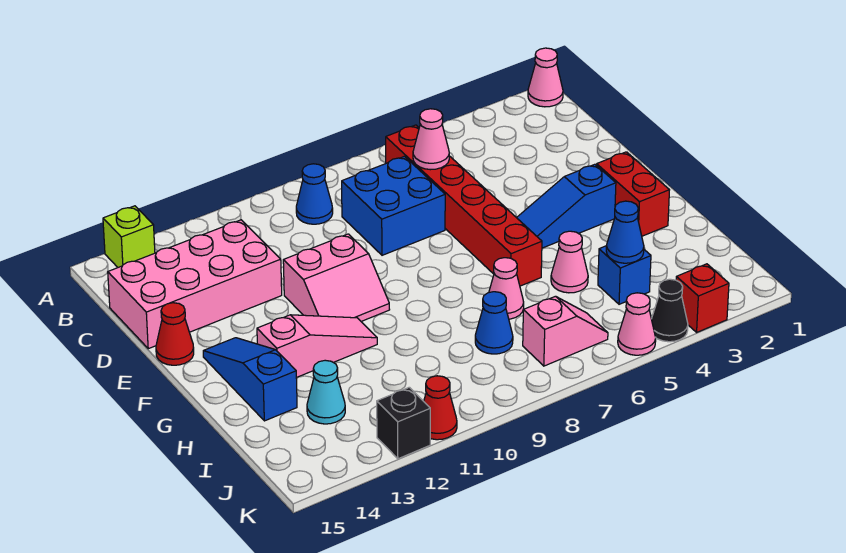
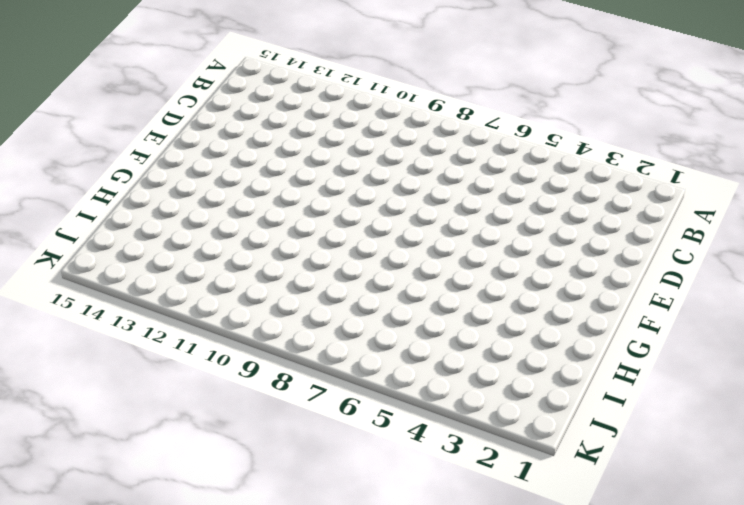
none -> pink cone A1 level 1
none -> lime brick A14 level 1
none -> red brick B6:G6 level 1

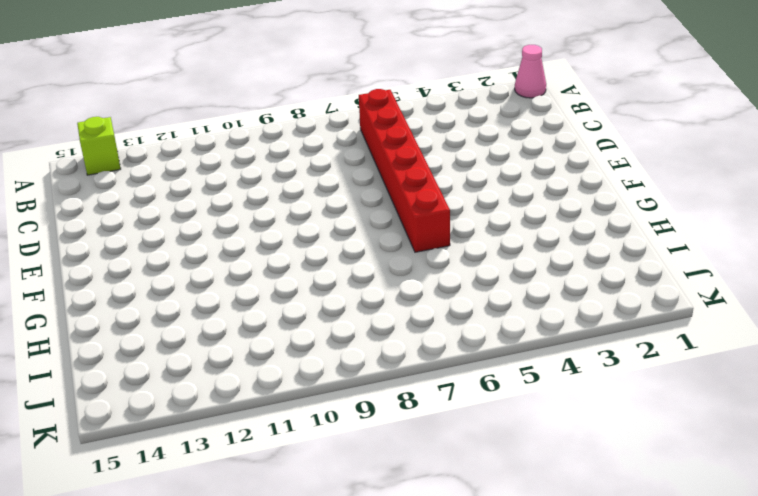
none -> blue cone B9 level 1
none -> blue brick C7:D8 level 1
none -> pink brick C12:D15 level 1

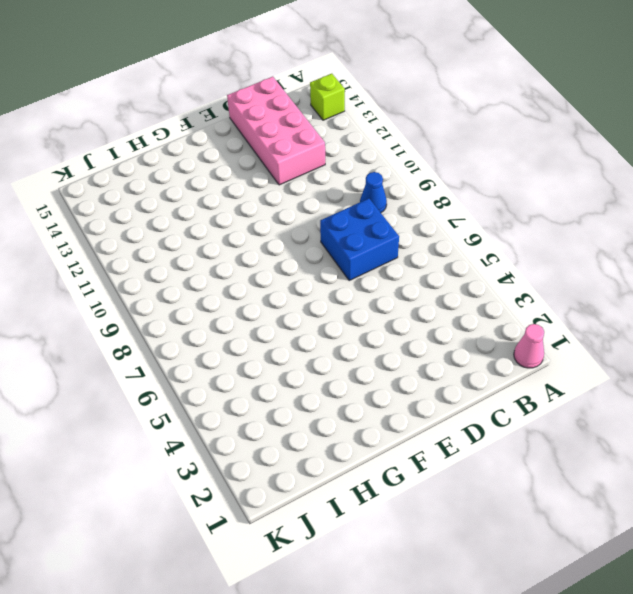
none -> red brick B6:G6 level 1
none -> pink slope E10:F11 level 1 top E
none -> red cone E15 level 1

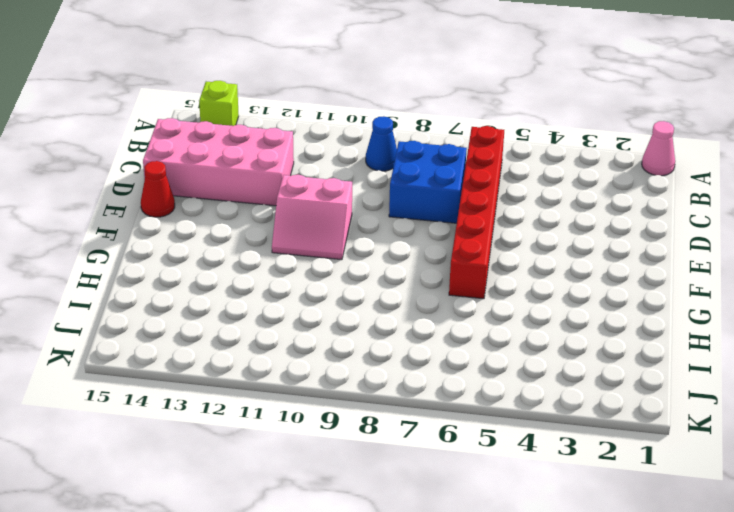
none -> red brick F2:G2 level 1
none -> blue slope F3:F5 level 1 top 3
none -> blue slope F14:H14 level 1 top H

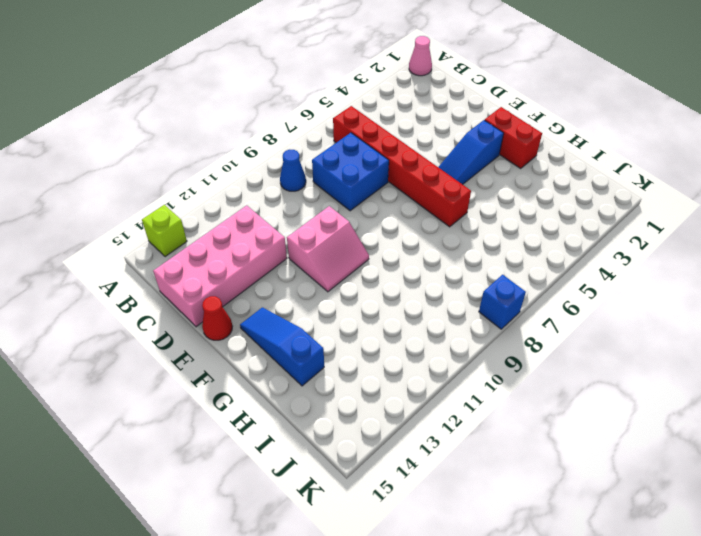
blue brick K8 level 1 -> blue brick I4 level 1
none -> pink slope G11:G13 level 1 top 13
none -> pink cone H5 level 1
none -> pink cone H7 level 1

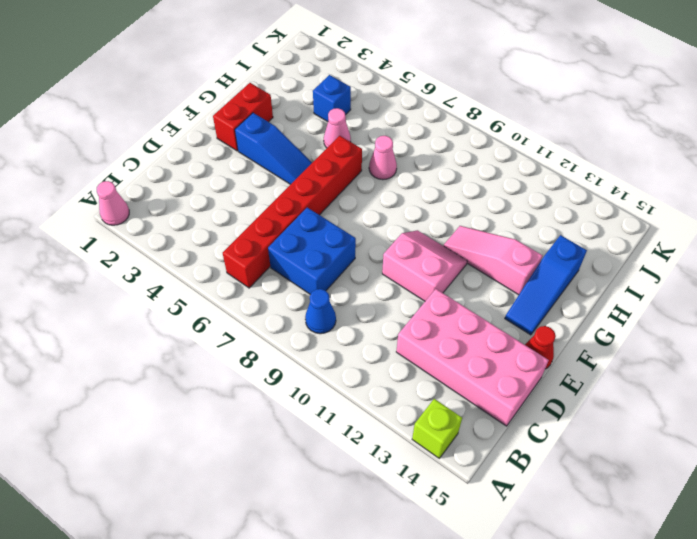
none -> blue cone I8 level 1
none -> cyan cone I13 level 1
none -> pink slope J6:J7 level 1 top 7

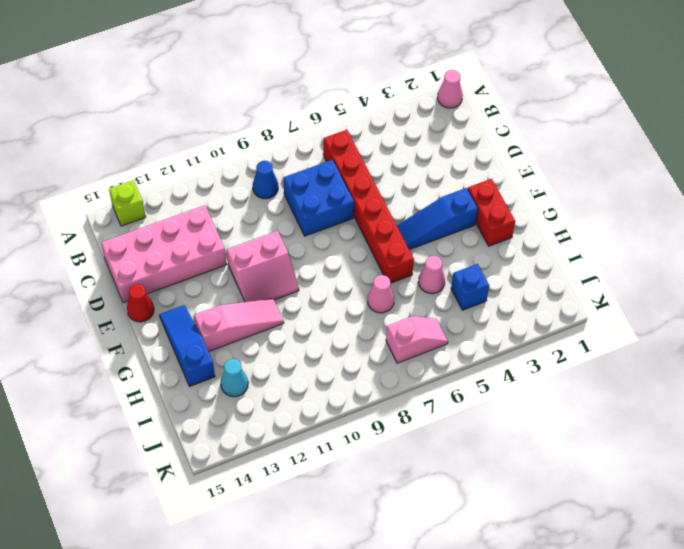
none -> blue cone I8 level 1
none -> red brick K3 level 1
none -> black cone K4 level 1

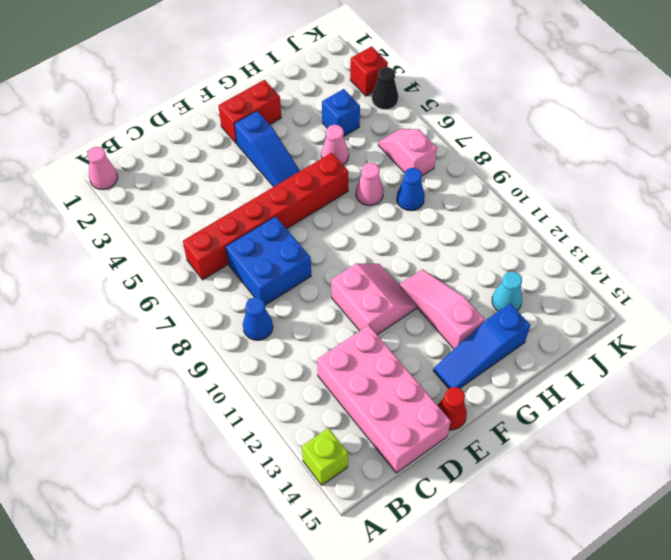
none -> pink cone K5 level 1
none -> red cone K11 level 1
none -> black brick K12 level 1

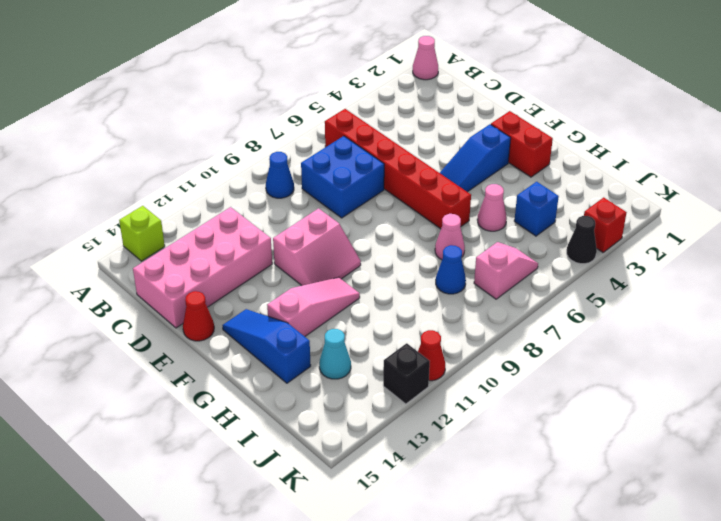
none -> pink cone K5 level 1
none -> pink cone C6 level 2
none -> blue cone I4 level 2

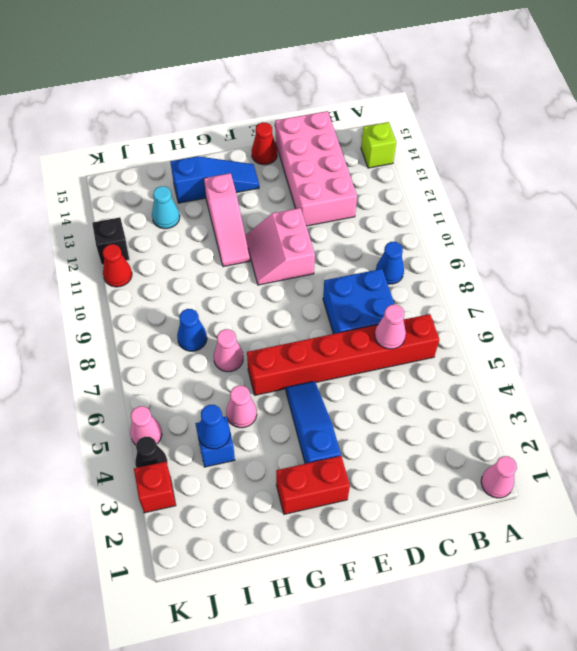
none -> pink slope J6:J7 level 1 top 7

